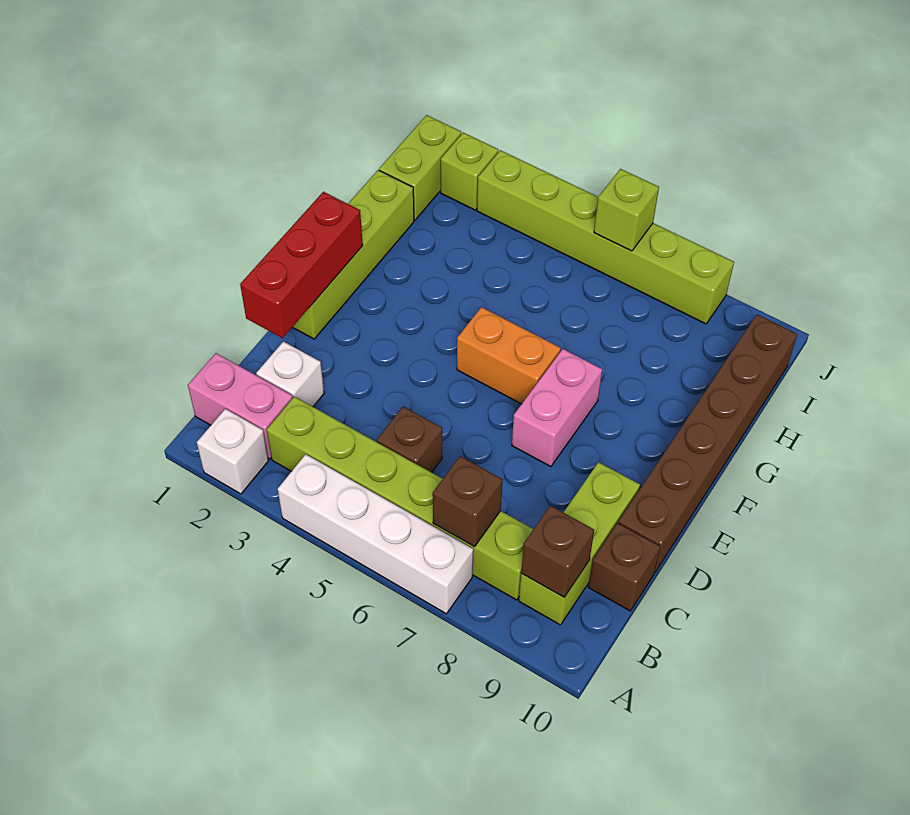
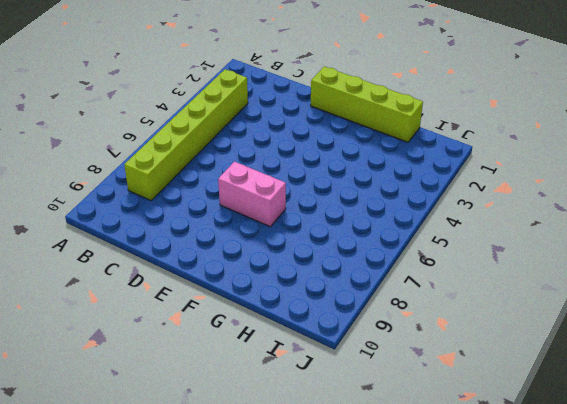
none -> white brick A2 level 1
none -> white brick A4:A7 level 1
none -> pink brick B1:B2 level 1

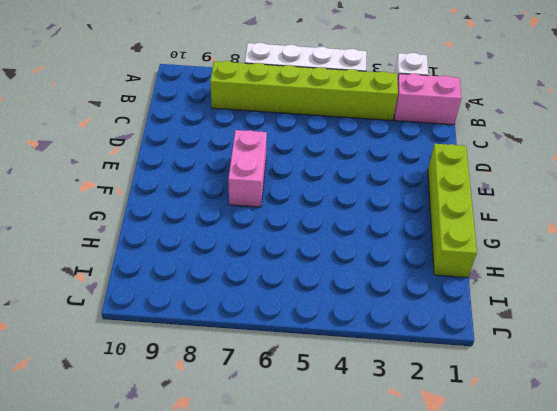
none -> lime brick B9:D9 level 1
none -> white brick C2 level 1
none -> brown brick C5 level 1

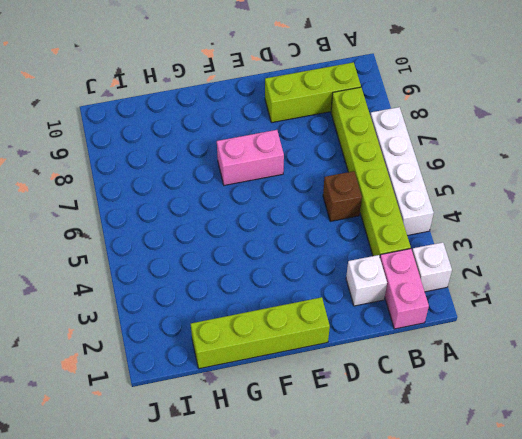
none -> brown brick C10 level 1
none -> brown brick D10:I10 level 1
none -> orange brick F5:F6 level 1

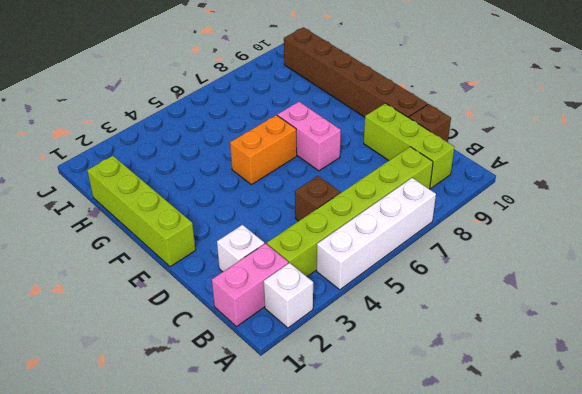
none -> lime brick I1:J1 level 1
none -> lime brick J2 level 1
none -> lime brick J3:J8 level 1

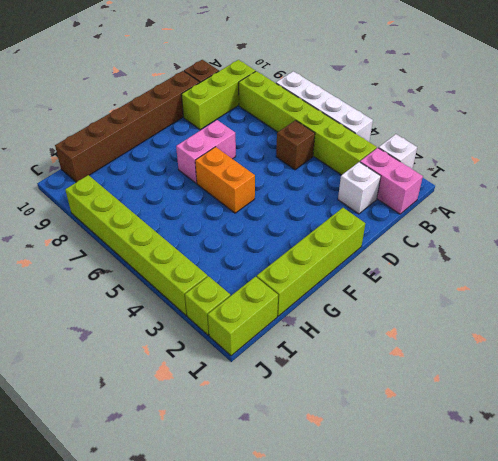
none -> brown brick B7 level 2
none -> brown brick B9 level 2
none -> red brick D1:F1 level 2

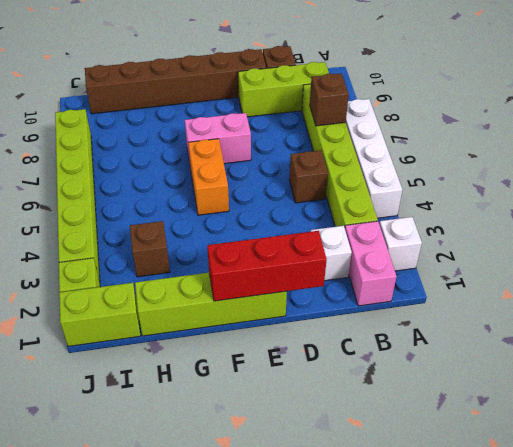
brown brick H3 level 1 -> brown brick B9 level 2
none -> lime brick J6 level 2

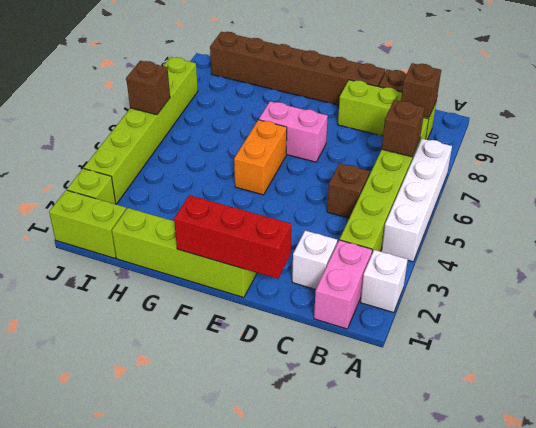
brown brick J6 level 2 -> lime brick J6 level 2

